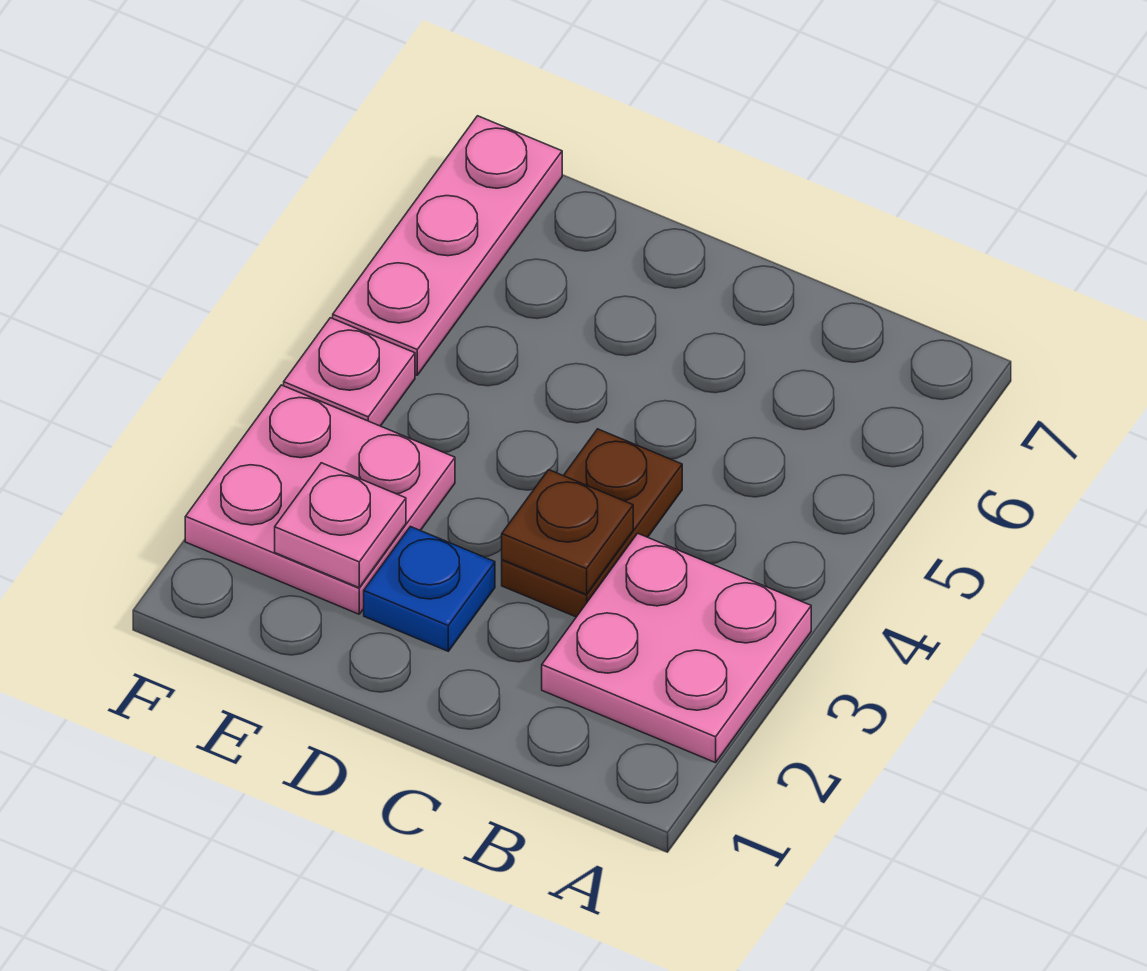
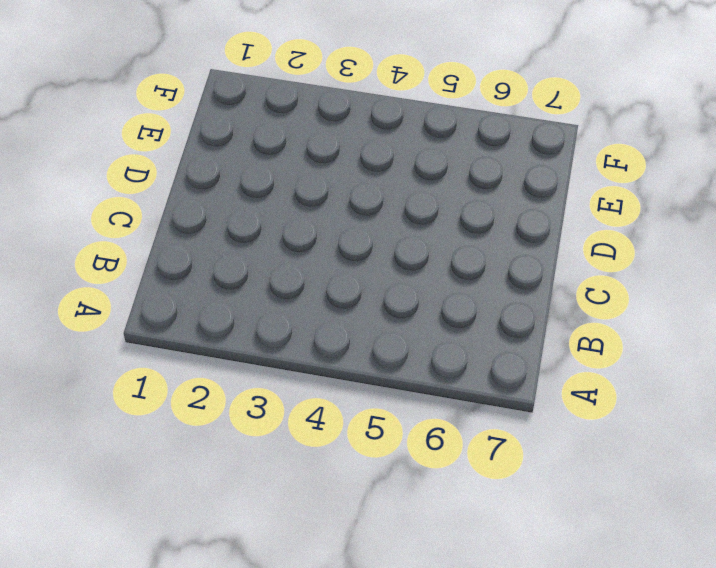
none -> pink plate A2:B3 level 1
none -> brown plate C3:C4 level 1

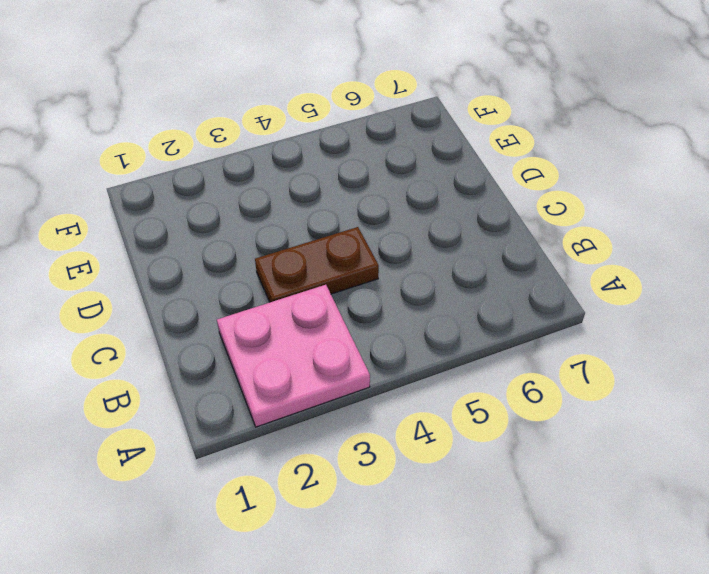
none -> blue plate D2 level 1
none -> pink plate E2:F3 level 1

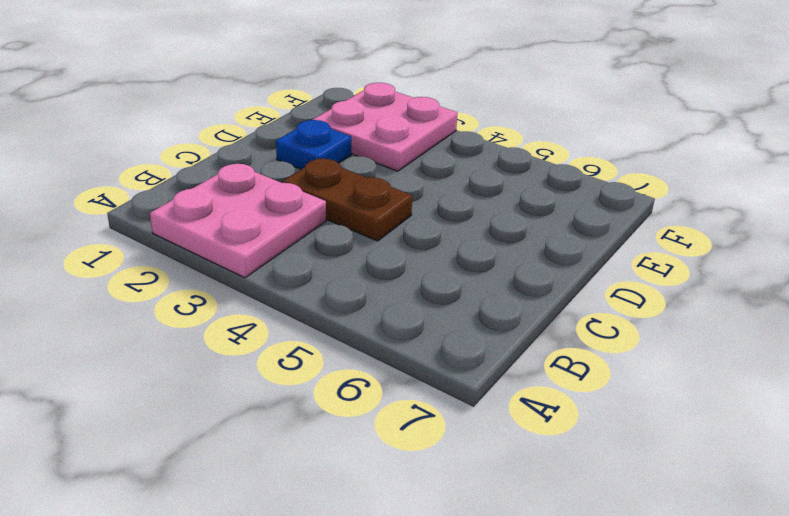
none -> pink plate F4 level 1
none -> pink plate F5:F7 level 1

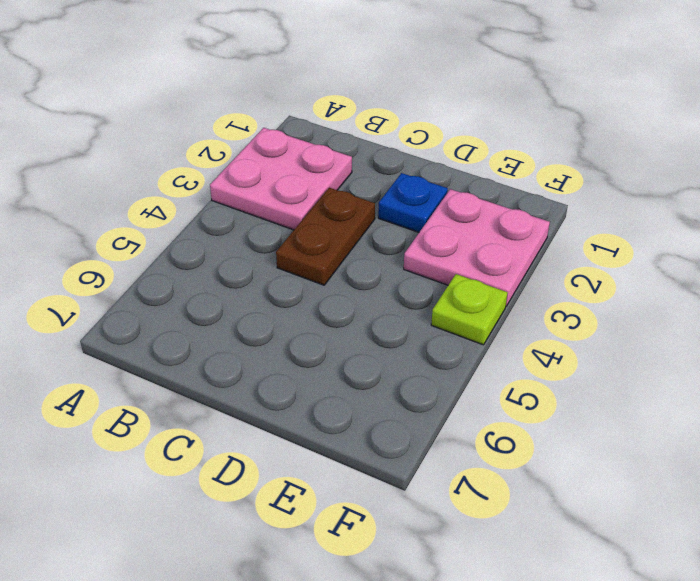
lime plate F4 level 1 -> pink plate F4 level 1
none -> pink plate F5:F7 level 1
none -> brown plate C3 level 2

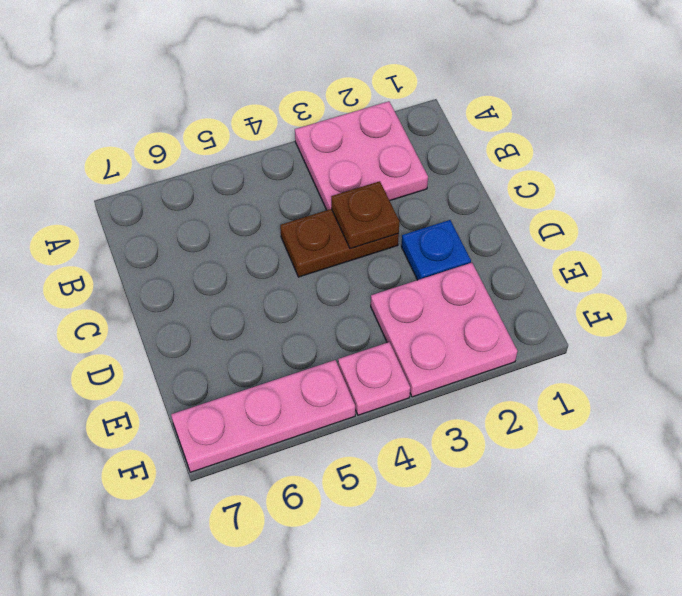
none -> pink plate E2 level 2

